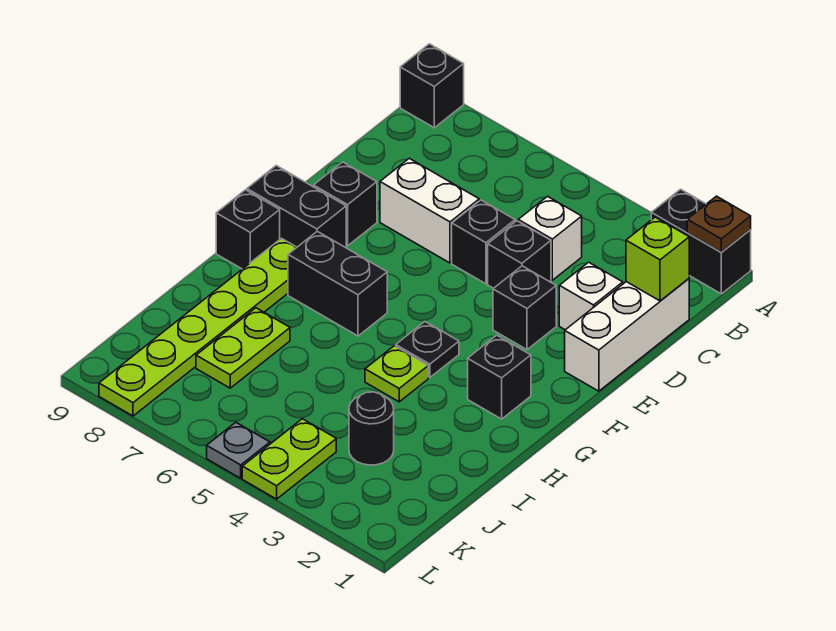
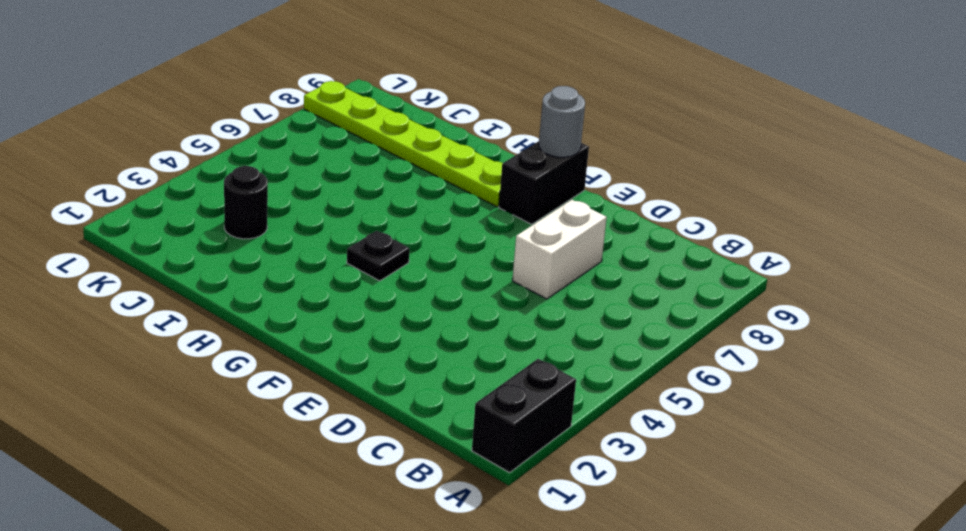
grey round brick F9 level 2 -> none
none -> black brick A9 level 1
none -> white brick C1:E1 level 1
none -> white brick C4 level 1

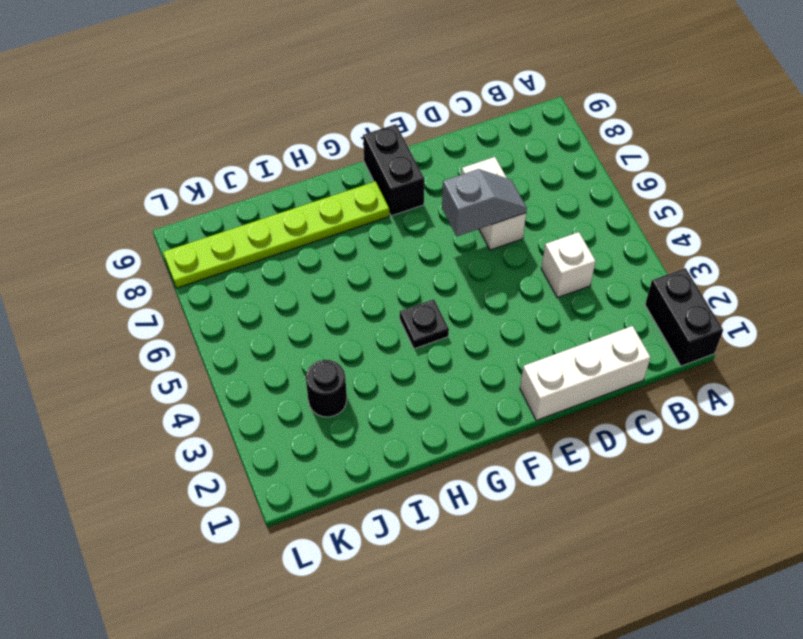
grey slope D6:E6 level 2 top E -> none
none -> black brick A9 level 1
none -> white brick D2 level 1
none -> black brick D4 level 1

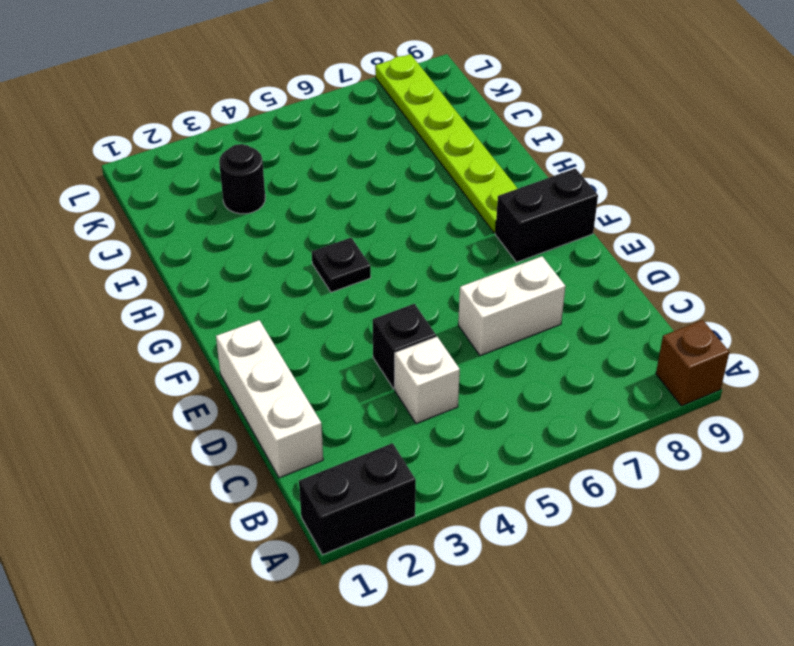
brown brick A9 level 1 -> black brick A9 level 1
none -> white brick D2 level 1
none -> black brick D5 level 1
none -> black brick E3 level 1

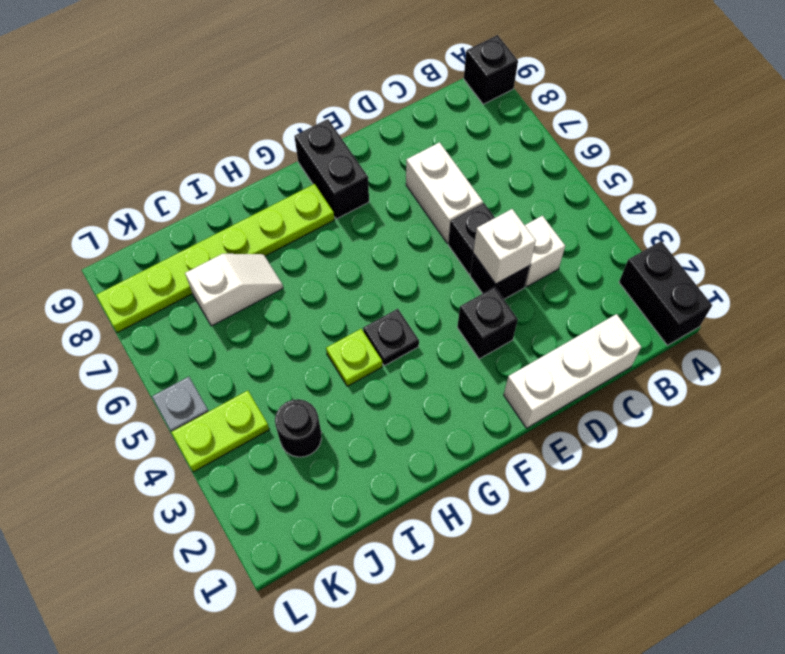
white brick D4 level 2 -> white brick D2 level 1
white slope I7:J7 level 1 top J -> lime plate I7:J7 level 1
none -> black brick E8 level 1
none -> black brick G2 level 1
none -> black brick G6:G7 level 1

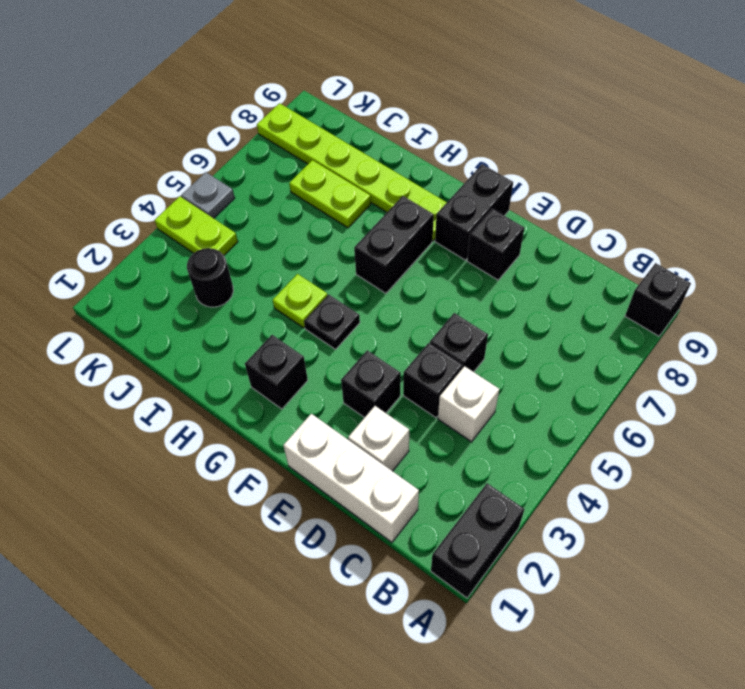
none -> white brick D6:D7 level 1
none -> black brick G9 level 1
none -> brown plate A1 level 2

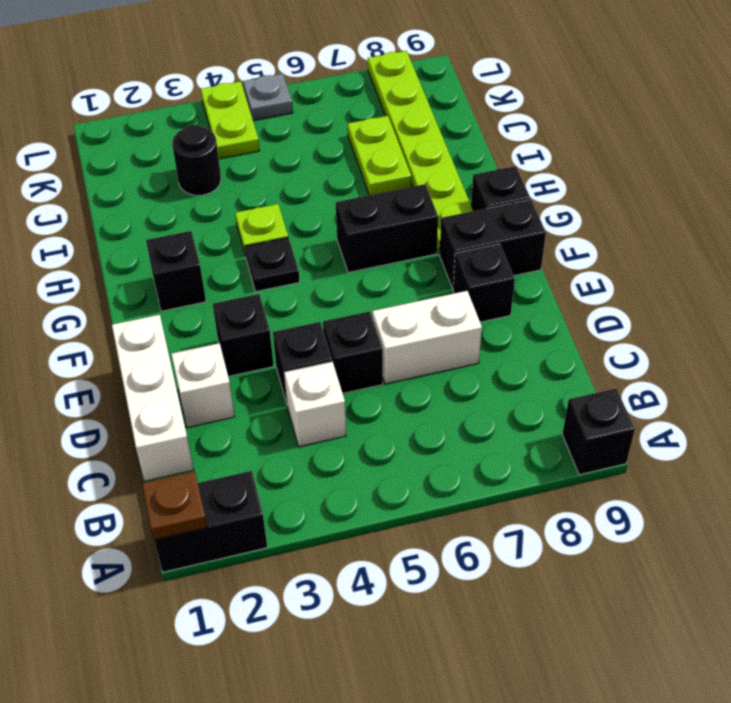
none -> lime brick C1 level 2

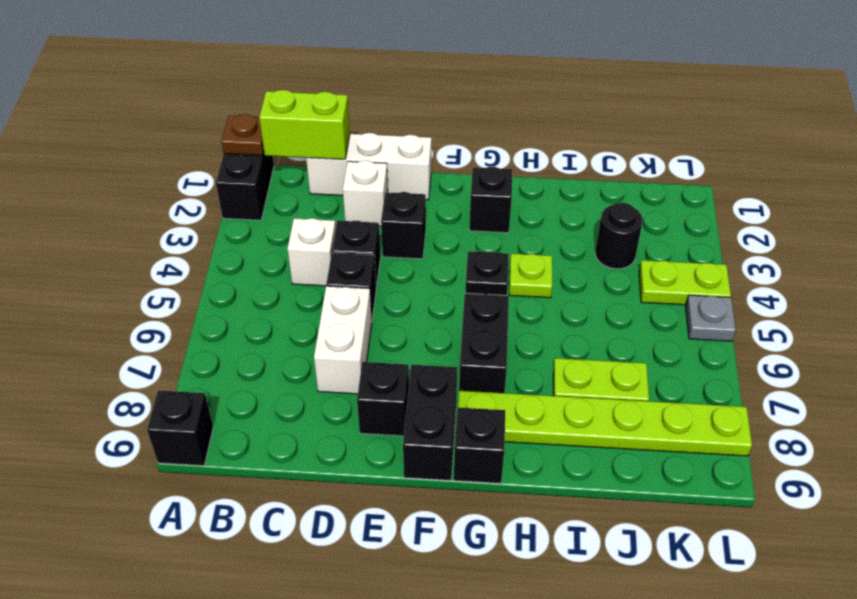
lime brick B1:C1 level 2 -> lime brick C1 level 2

